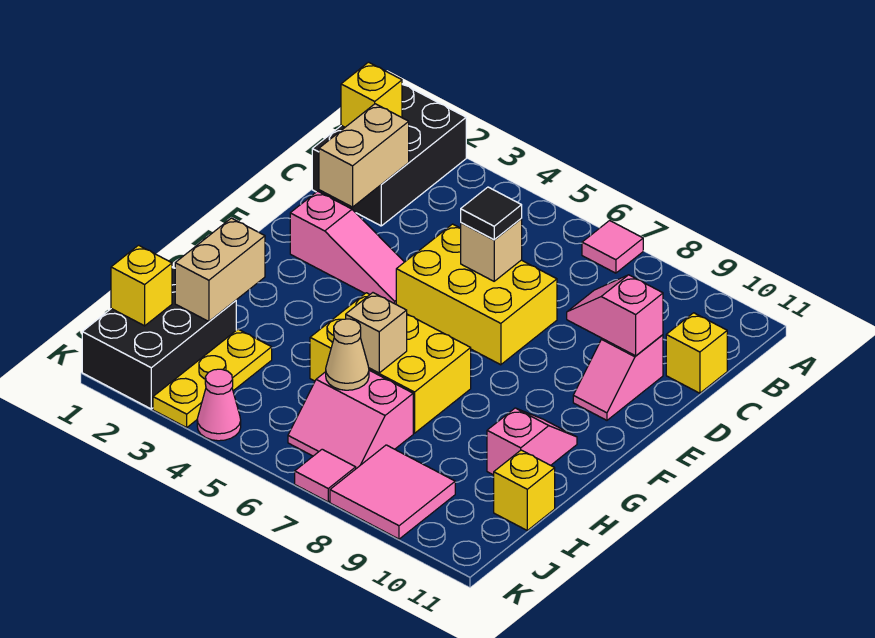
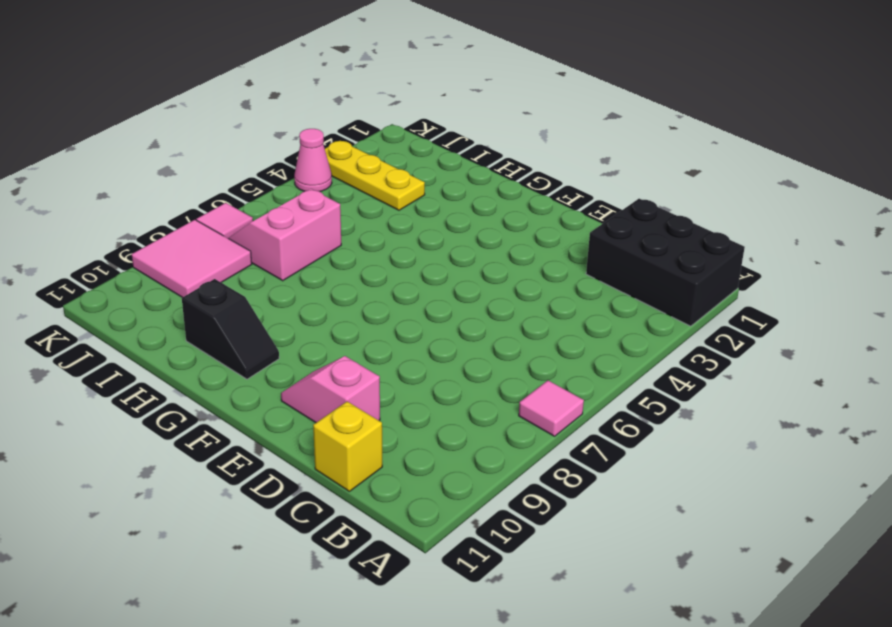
black slope G10:H10 level 1 top H -> pink slope G10:H10 level 1 top H
none -> yellow brick D5:E7 level 1
none -> pink slope E2:E4 level 1 top 2
none -> yellow brick G5:H7 level 1

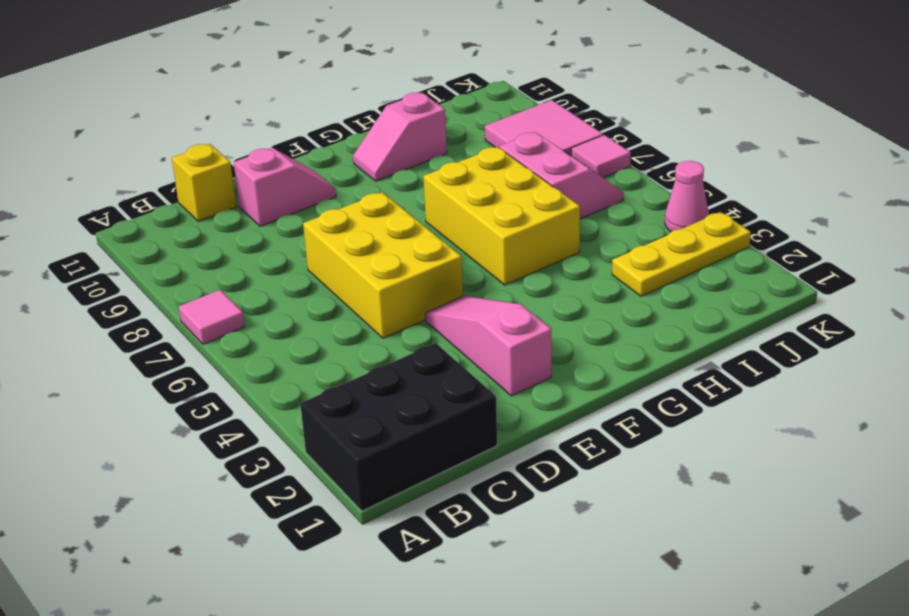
none -> black brick I1:K2 level 1
none -> yellow brick I11 level 1
none -> yellow brick B1 level 2

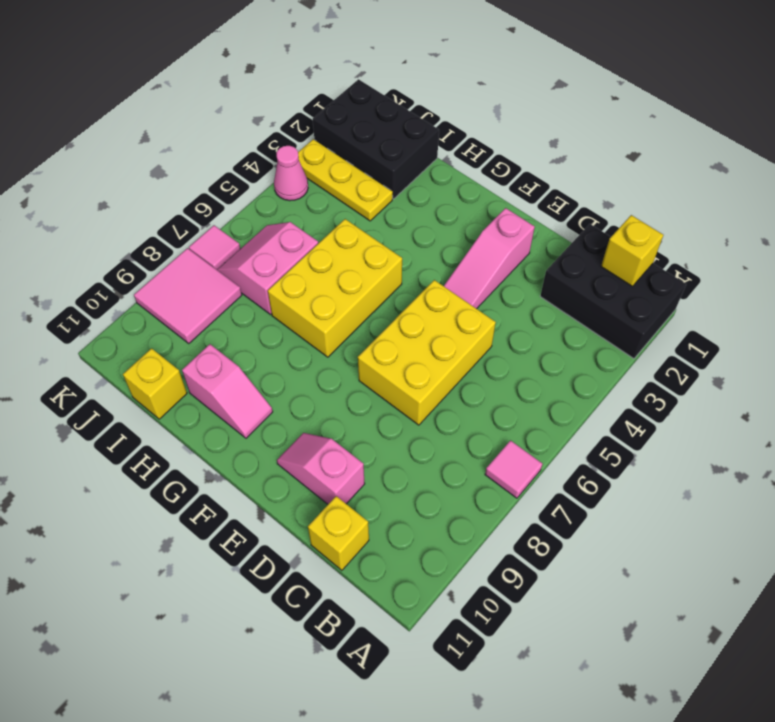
none -> tan brick C2:D2 level 2
none -> tan brick D6 level 2
none -> pink slope D9:D10 level 2 top 10

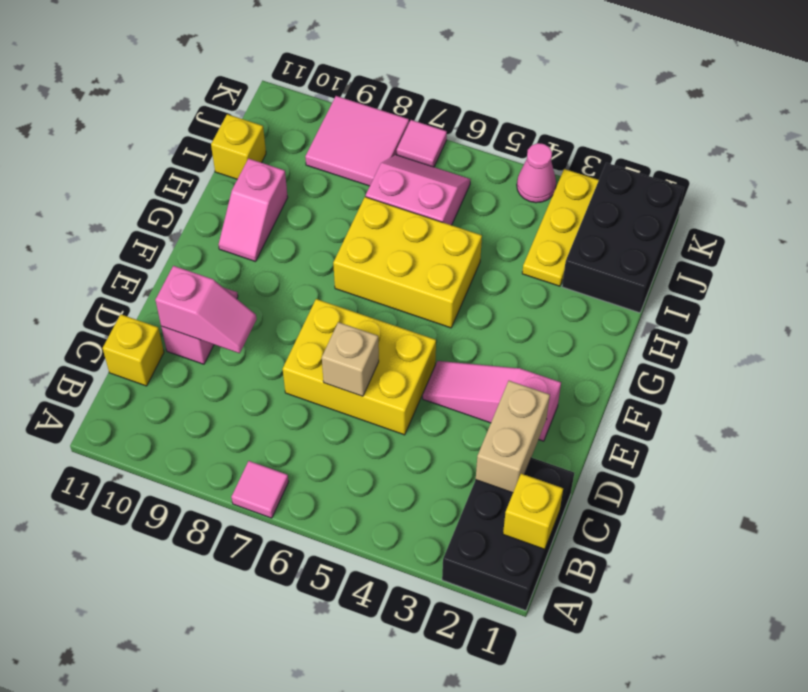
none -> tan brick H2:I2 level 2
none -> tan brick H6 level 2
none -> tan cone I6 level 2

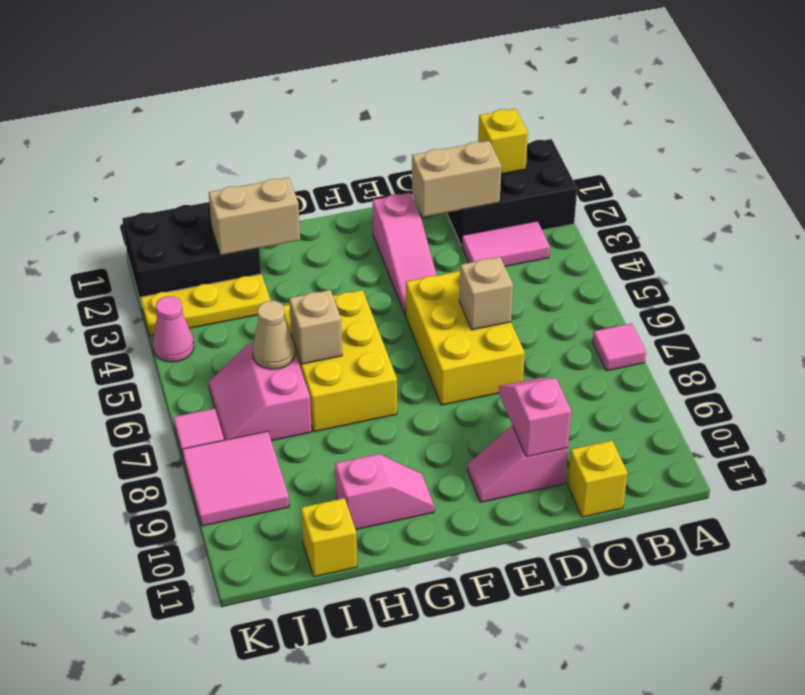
pink tile B3:C3 level 1 -> none
none -> yellow brick J1 level 2
none -> black tile D6 level 3

